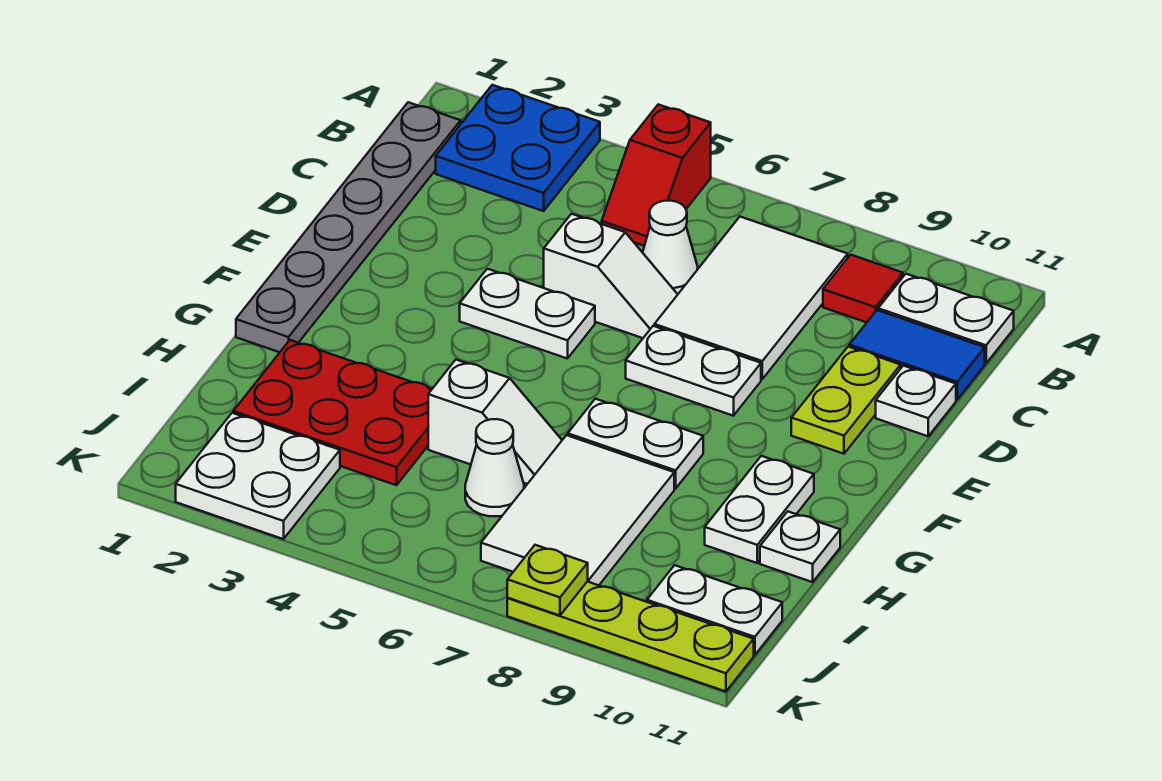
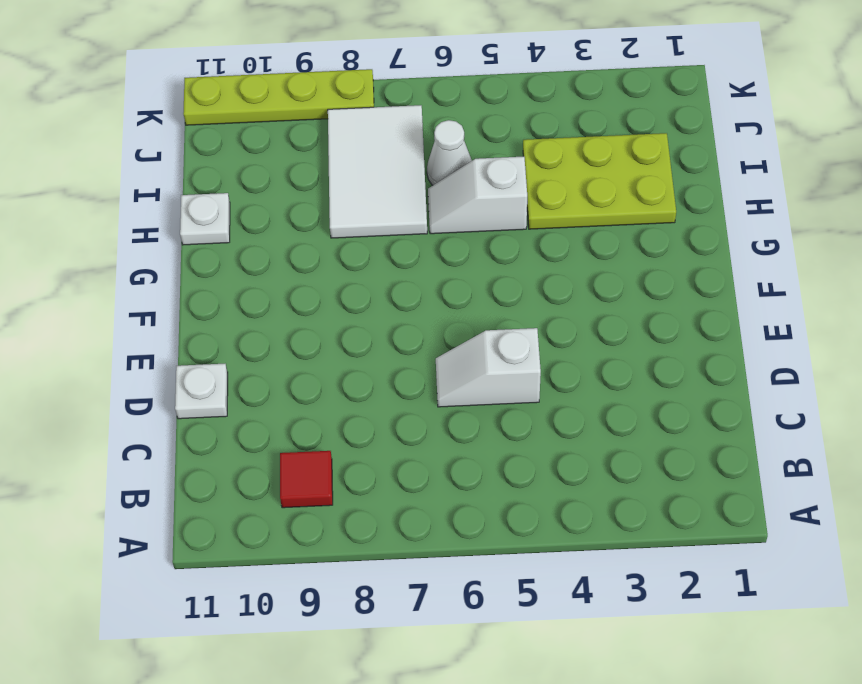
lime plate H2:I4 level 1 -> red plate H2:I4 level 1
none -> blue plate A2:B3 level 1
none -> red slope A5:B5 level 1 top A
none -> grey plate B1:G1 level 1

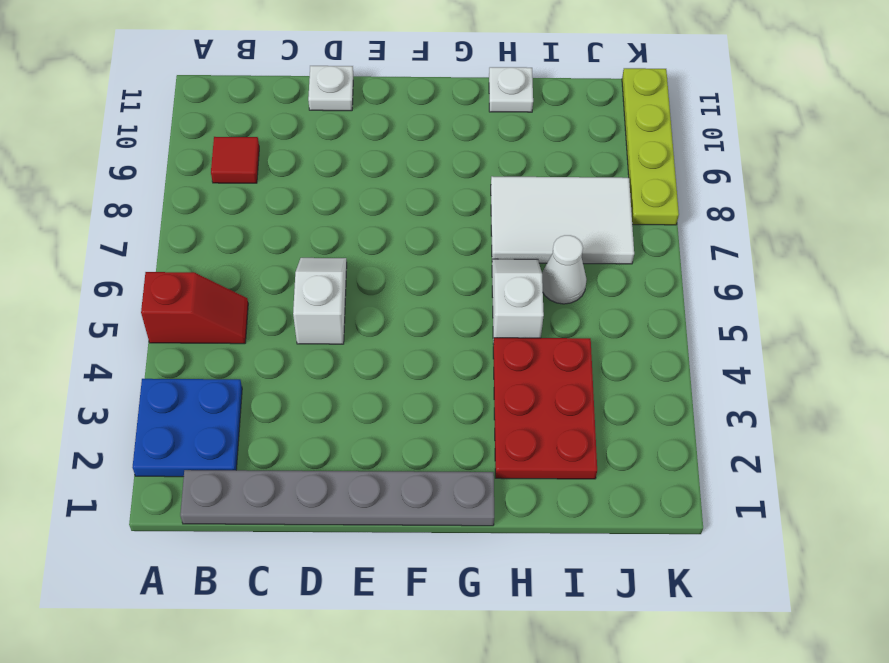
none -> white tile B7:D8 level 1
none -> white plate B10:B11 level 1
none -> white cone C6 level 1

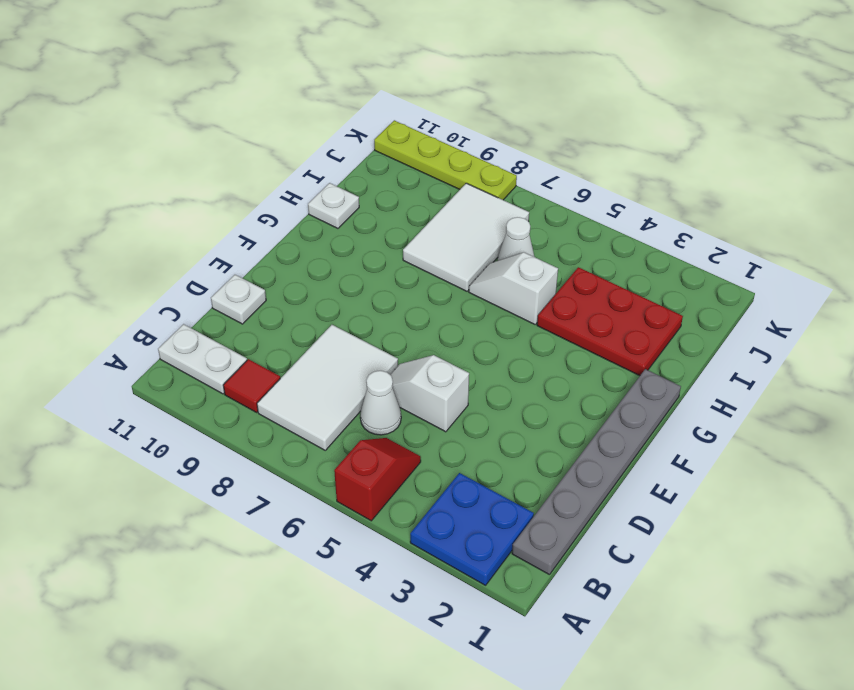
none -> blue tile C10:C11 level 1
none -> lime plate D10:E10 level 1
none -> white plate E4:E5 level 1

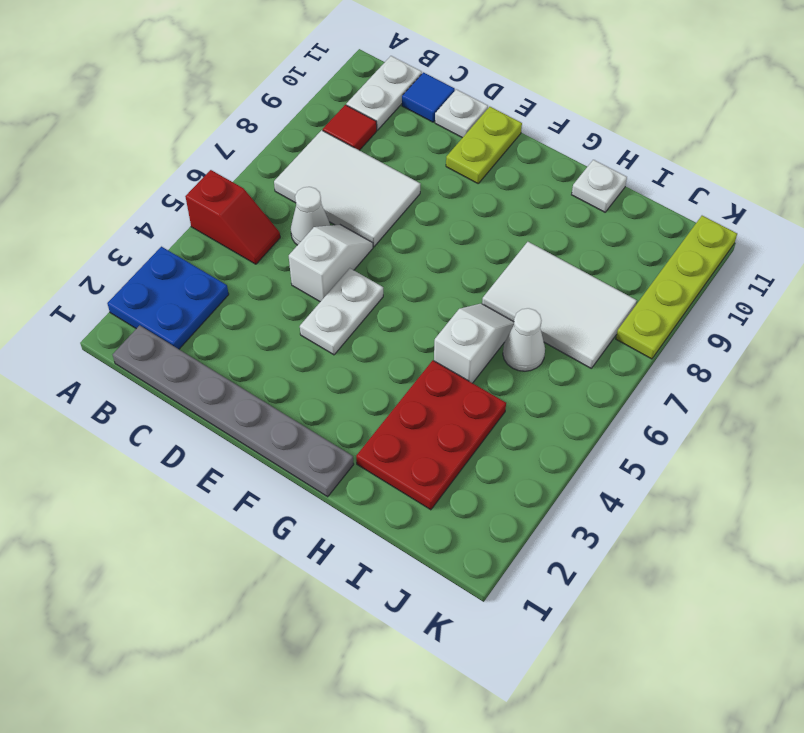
blue tile C11 level 1 -> blue tile C10:C11 level 1
lime plate E10:E11 level 1 -> lime plate D10:E10 level 1
none -> white plate E7:E8 level 1
none -> white plate G7:G8 level 1
none -> white plate G10:H10 level 1

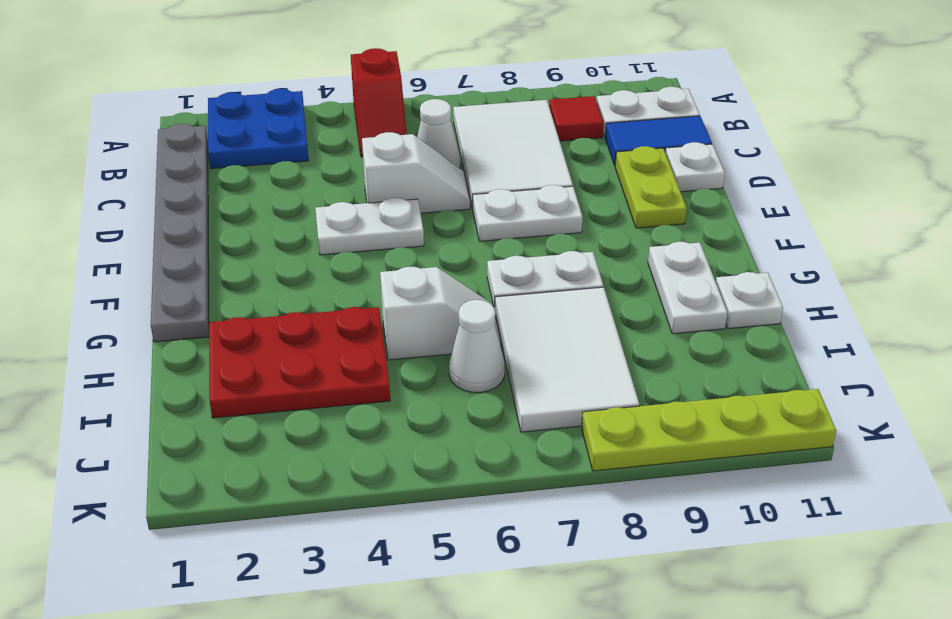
none -> white plate J2:K3 level 1
none -> white plate J10:J11 level 1
none -> lime plate K8 level 2

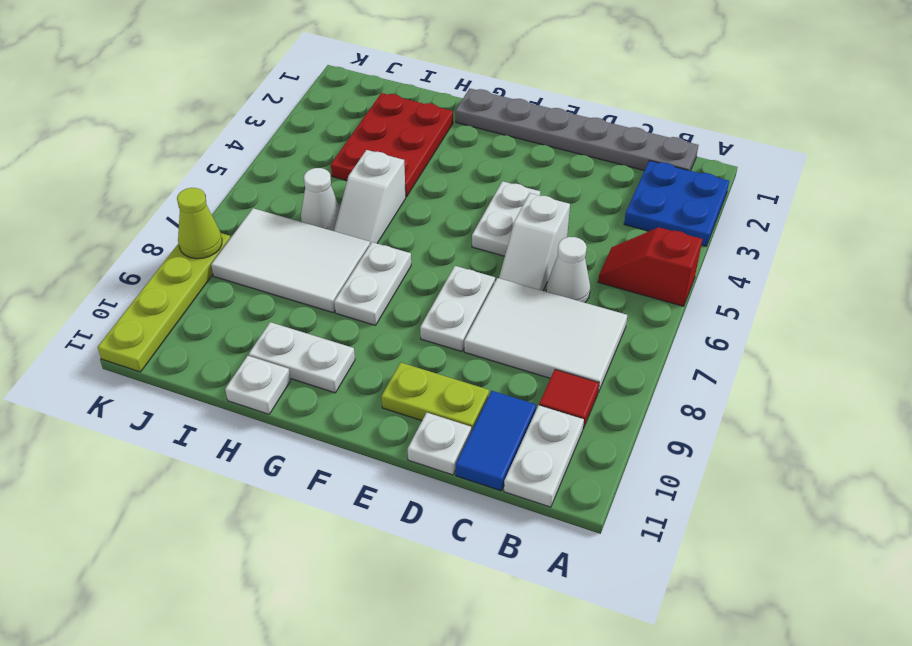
lime cone K8 level 2 -> lime plate K8 level 2
none -> white plate J2:K3 level 1
none -> white plate J10:J11 level 1

